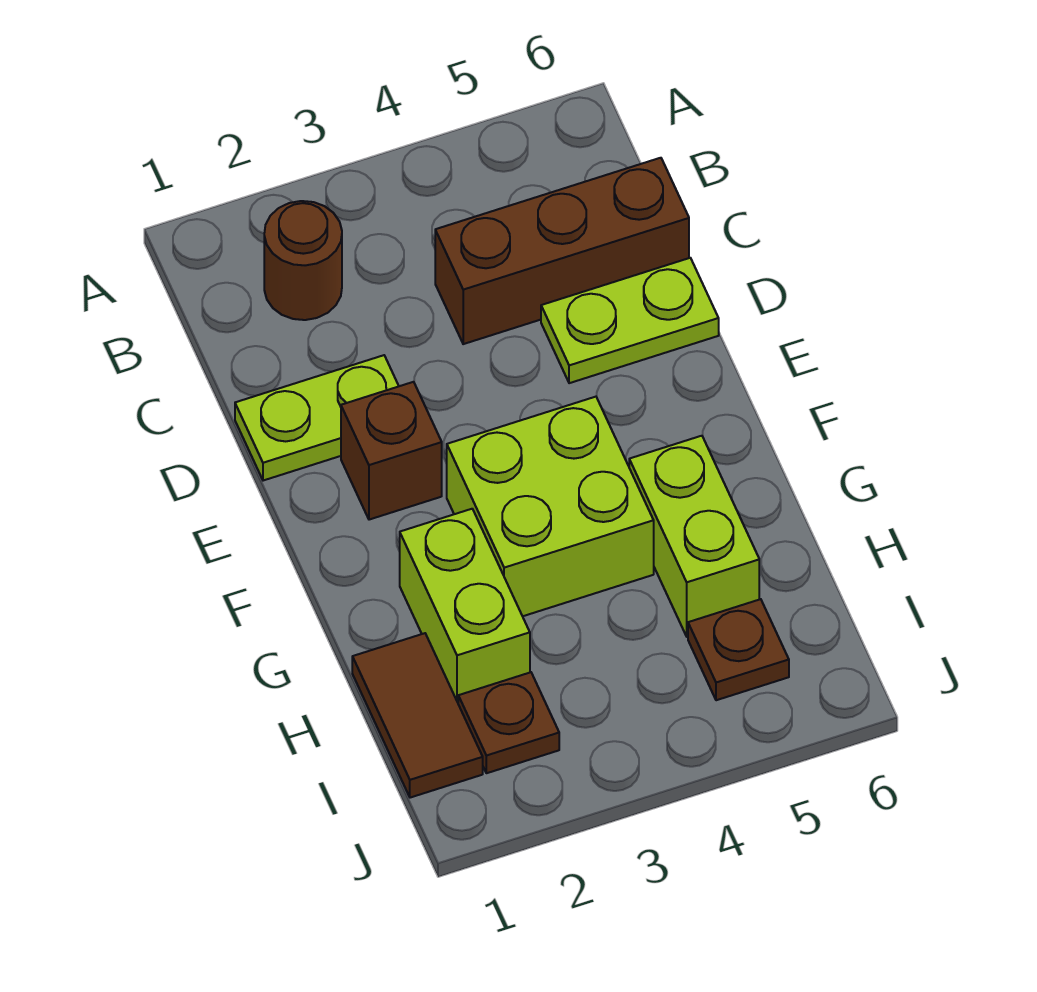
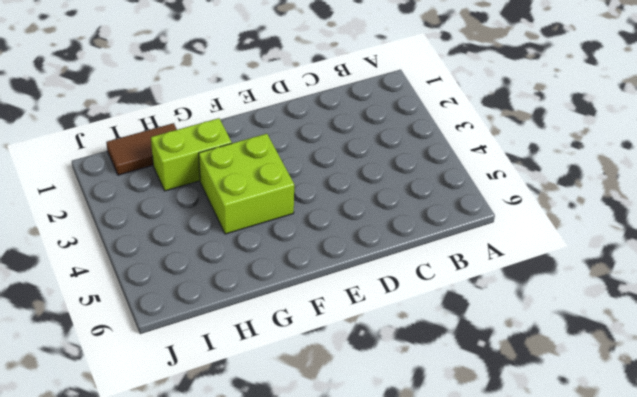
none -> brown round brick B2 level 1
none -> brown brick C4:C6 level 1

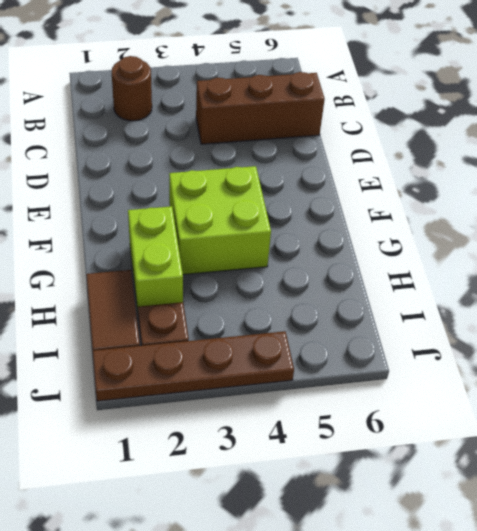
brown plate J1:J4 level 1 -> none
none -> lime plate D1:D2 level 1
none -> lime plate D5:D6 level 1

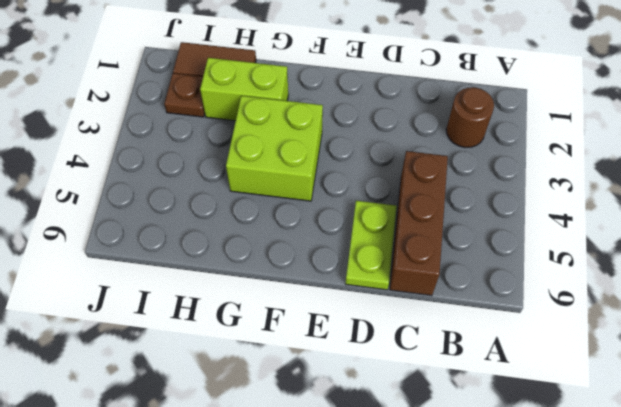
none -> lime plate D1:D2 level 1
none -> brown brick E2 level 1

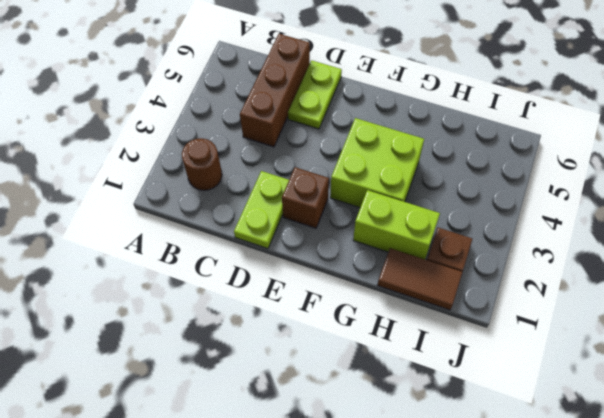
none -> lime brick G5:H5 level 1
none -> brown plate I5 level 1

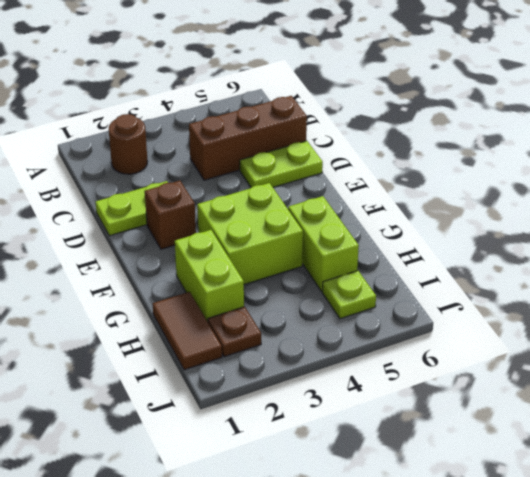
lime plate I5 level 1 -> brown plate I5 level 1

